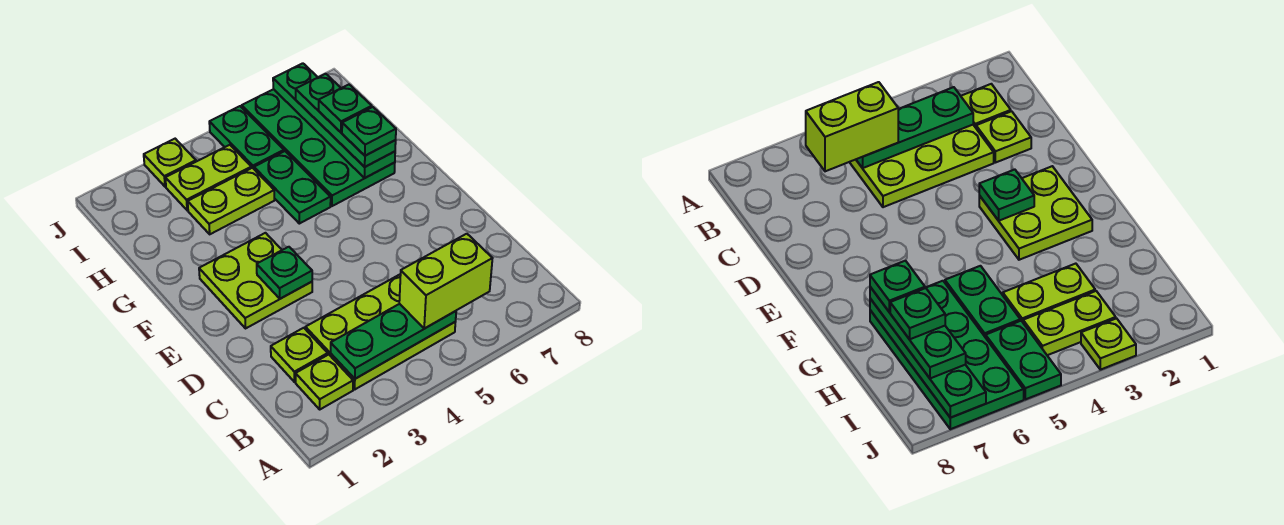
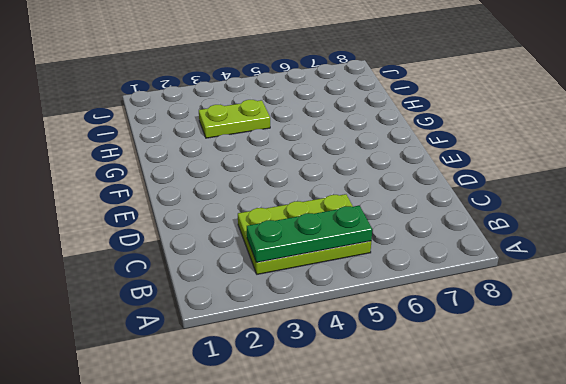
none -> lime plate B2 level 1
none -> lime plate C2 level 1
none -> lime plate E2:F3 level 1

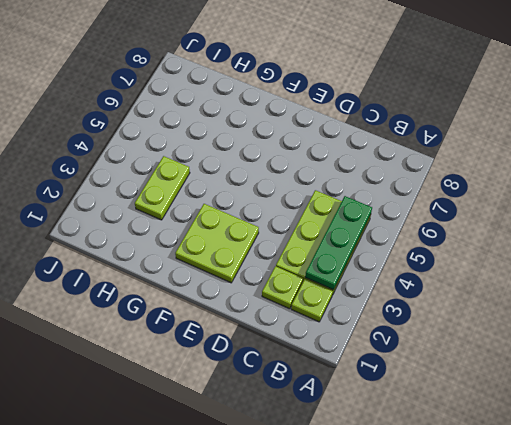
none -> green plate G5:H5 level 1
none -> green plate G6:J7 level 1
none -> lime plate I3:I4 level 1

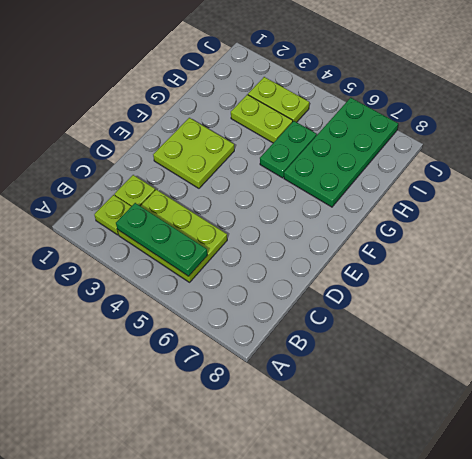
none -> green plate I5:J5 level 1
none -> lime plate J3 level 1
none -> green plate E3 level 2

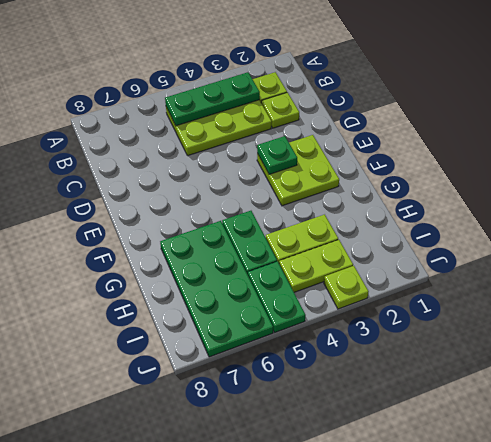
none -> green plate G7:J7 level 2
none -> lime brick B5:B6 level 3
none -> green plate G7:I7 level 3

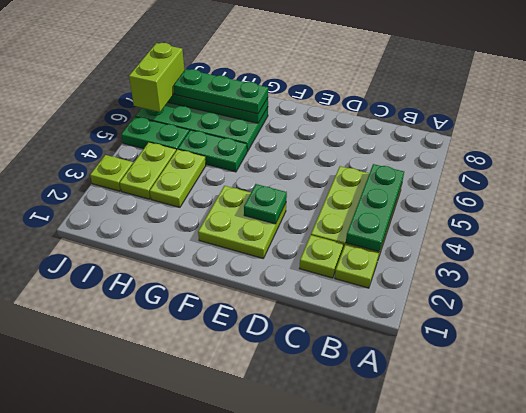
lime brick J6:J7 level 3 -> lime brick B5:B6 level 3
none -> green plate G7 level 4
none -> green plate H7 level 4

